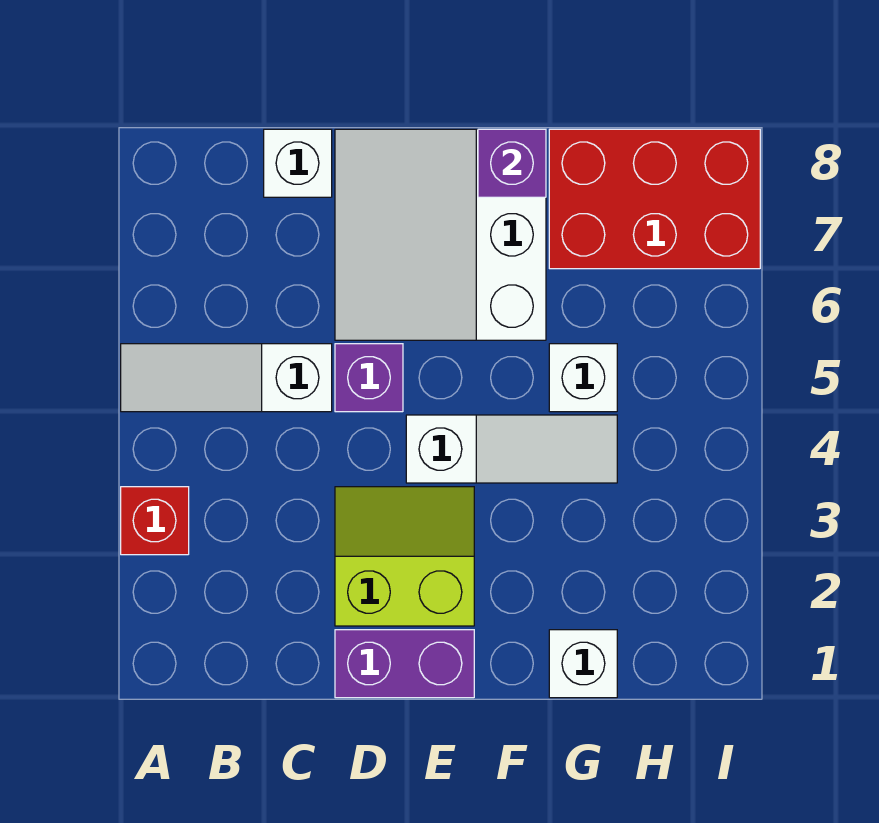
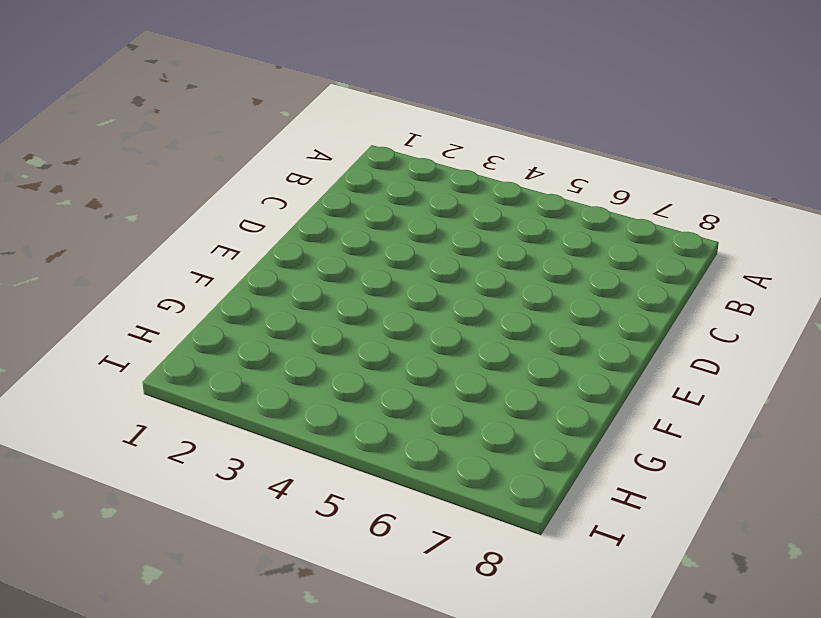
none -> red brick A3 level 1
none -> white slope A5:C5 level 1 top C
none -> white brick C8 level 1

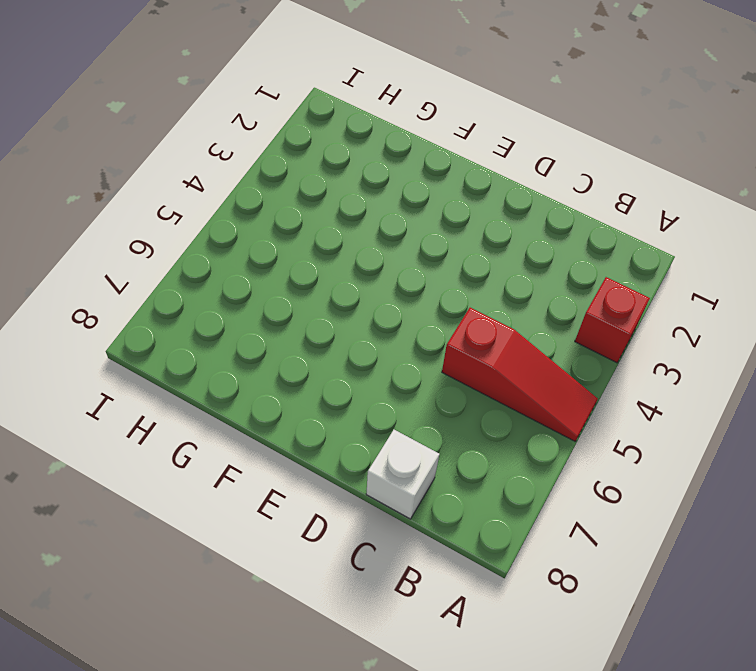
red slope A5:C5 level 1 top C -> white slope A5:C5 level 1 top C
none -> purple brick D1:E1 level 1
none -> lime slope D2:E3 level 1 top 2
none -> purple brick D5 level 1

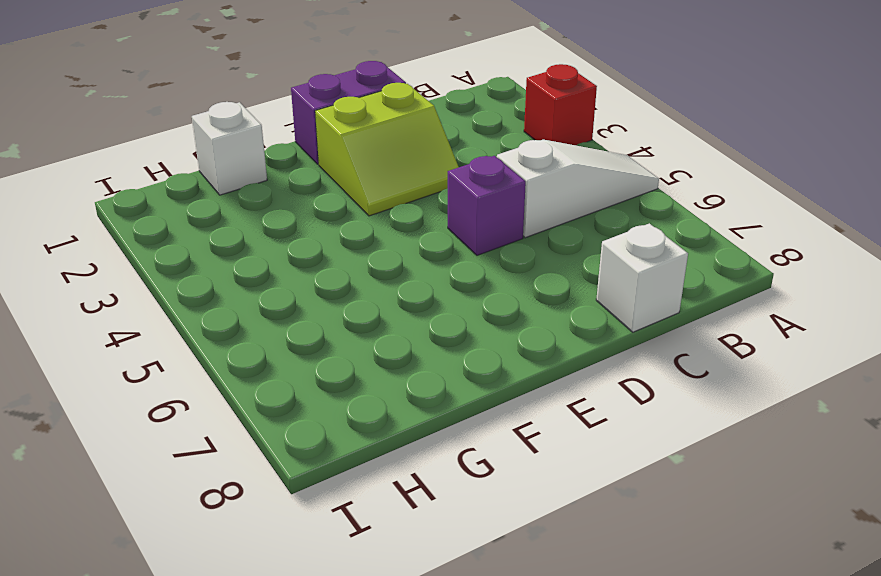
none -> white slope D6:F8 level 1 top F
none -> white slope E4:G4 level 1 top E
none -> white brick G5 level 1

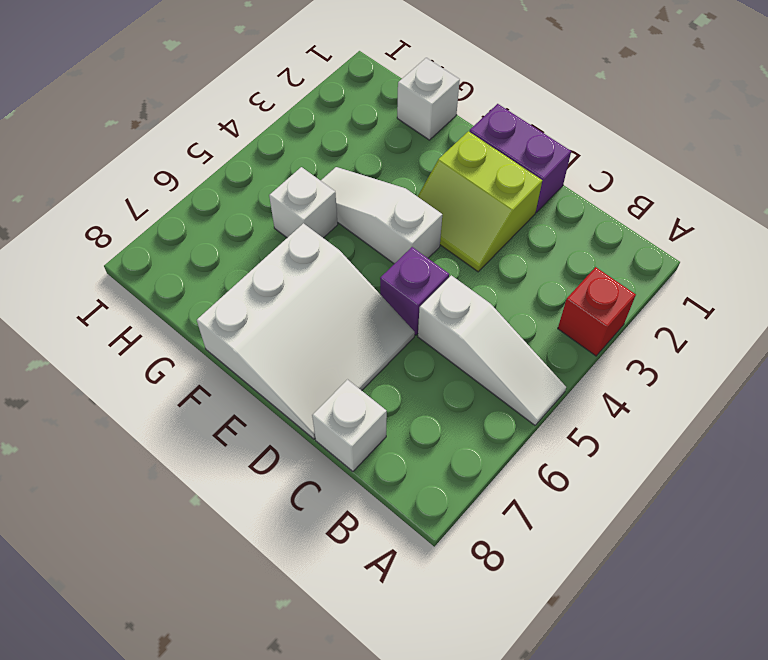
none -> red brick G7:I8 level 1
none -> purple brick F8 level 2

